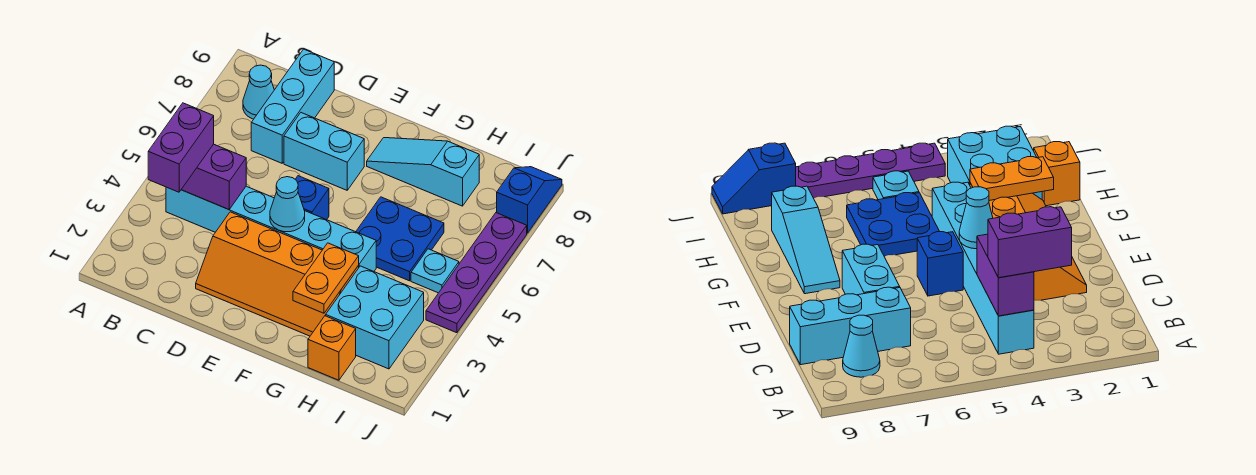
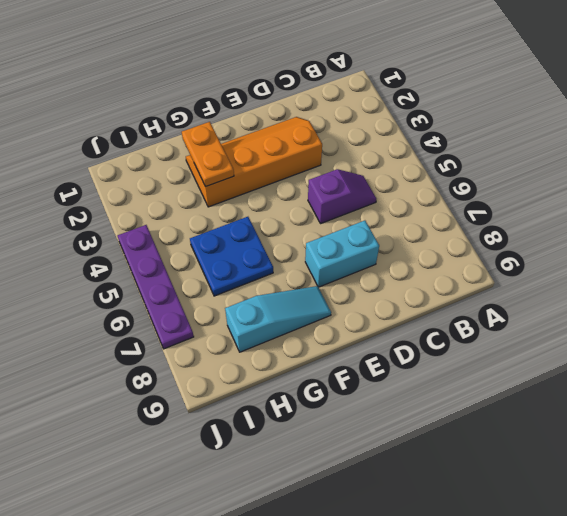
purple slope C5:D5 level 1 top D -> none
none -> cyan brick B4:G4 level 1
none -> cyan cone B8 level 1
none -> cyan brick C7:C9 level 1

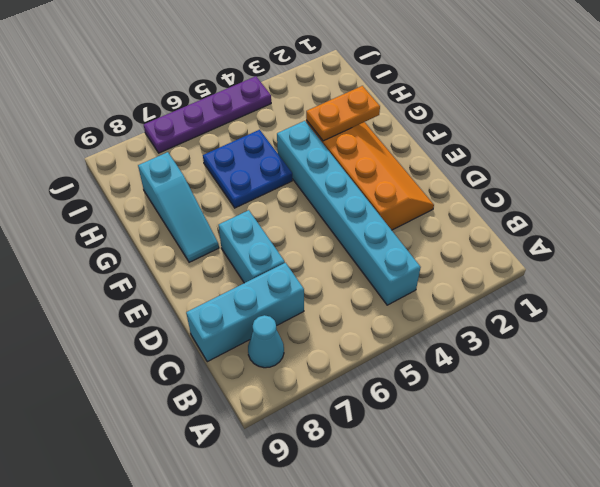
none -> blue brick E5 level 1
none -> orange brick H1 level 1
none -> cyan brick H2:I3 level 1

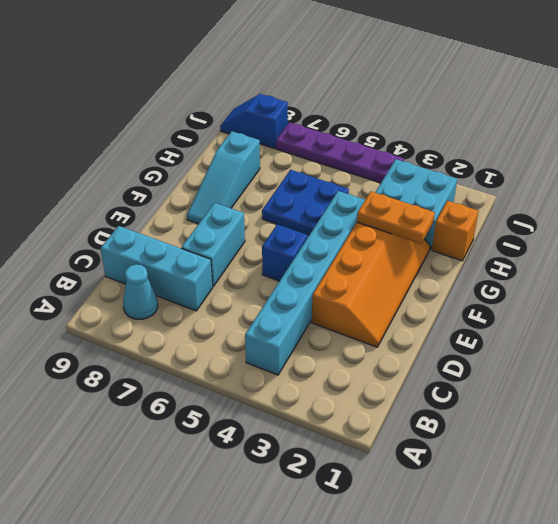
none -> cyan plate I5 level 1
none -> purple brick B4:C4 level 2
none -> cyan cone E4 level 2

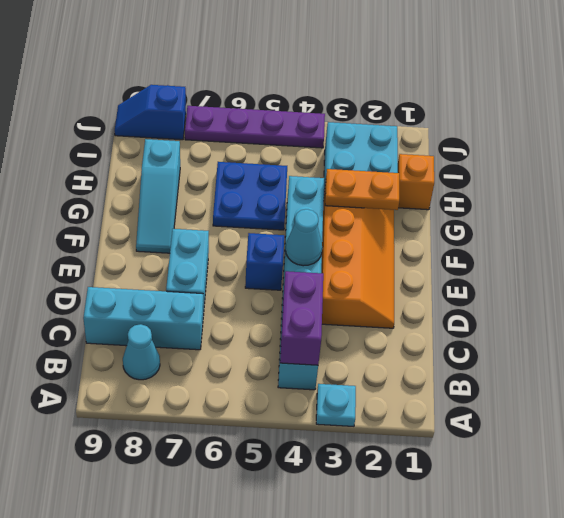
cyan plate A3 level 1 -> cyan plate I5 level 1
none -> purple brick B3:B4 level 3

